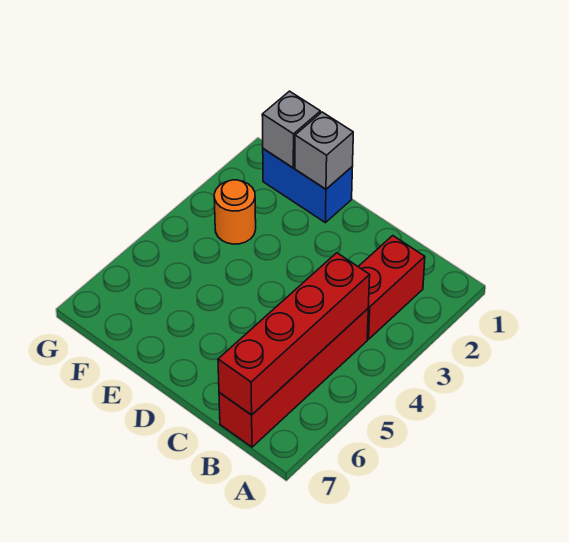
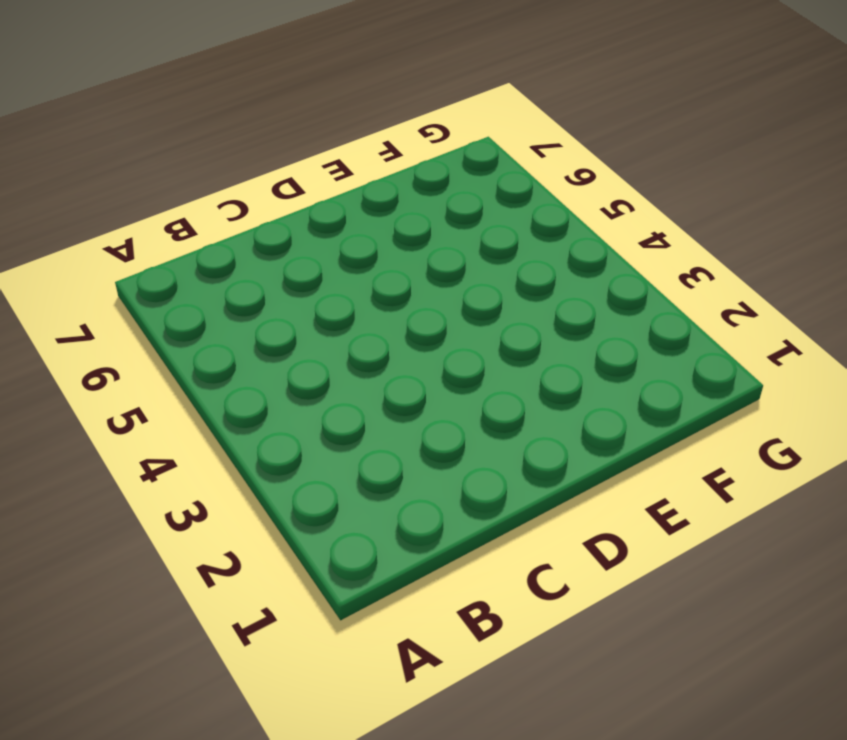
none -> red brick B2:B3 level 1
none -> red brick B4:B7 level 1

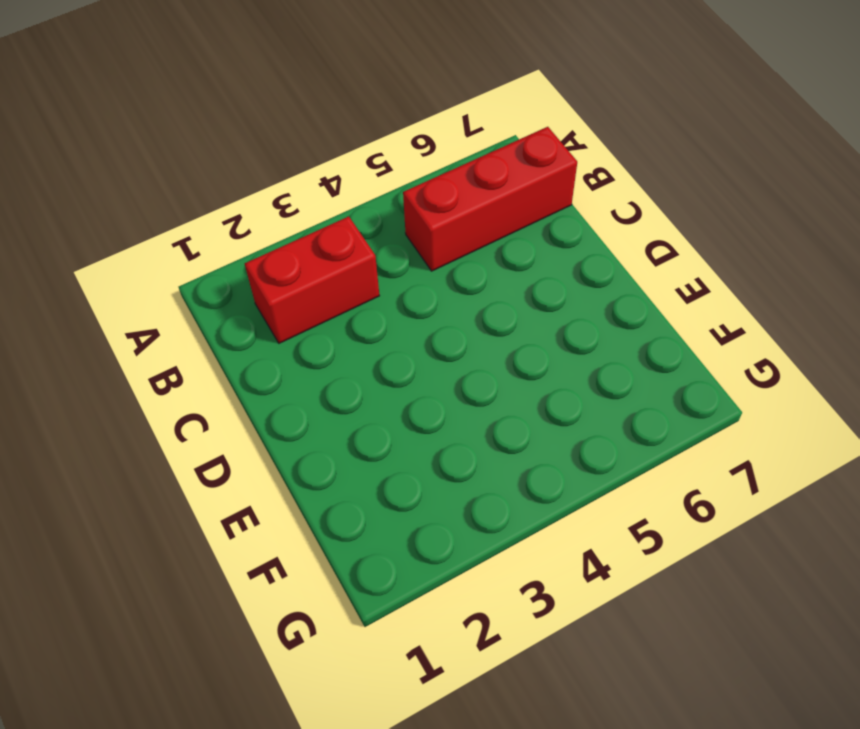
red brick B5:B7 level 1 -> red brick B4:B7 level 1
none -> blue brick E1:F1 level 1
none -> orange round brick F3 level 1

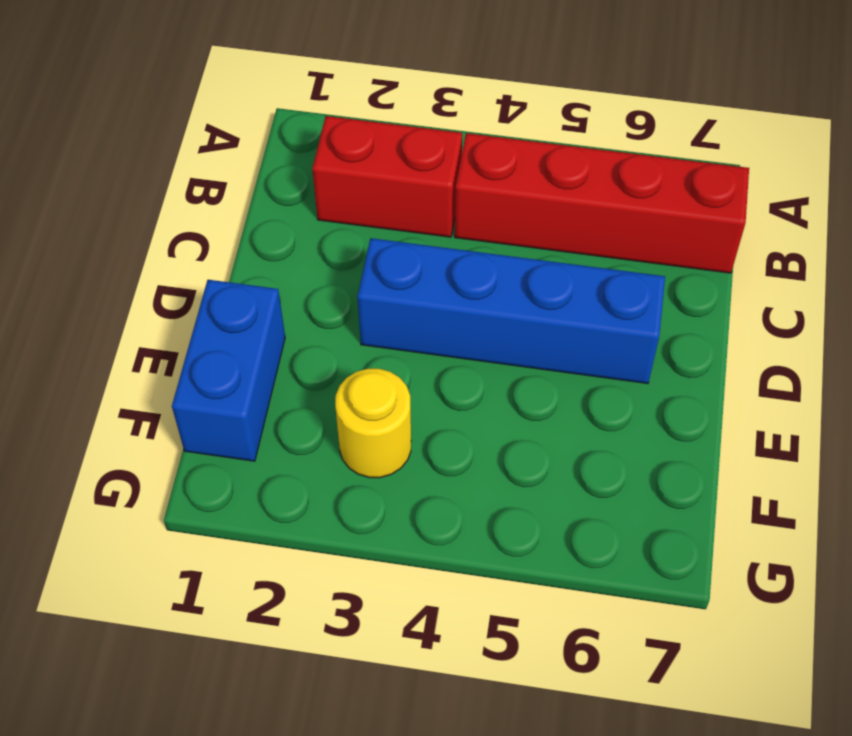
blue brick D3:D6 level 1 -> none
yellow round brick F3 level 1 -> orange round brick F3 level 1
none -> red brick B4:B7 level 2
none -> grey brick E1 level 2

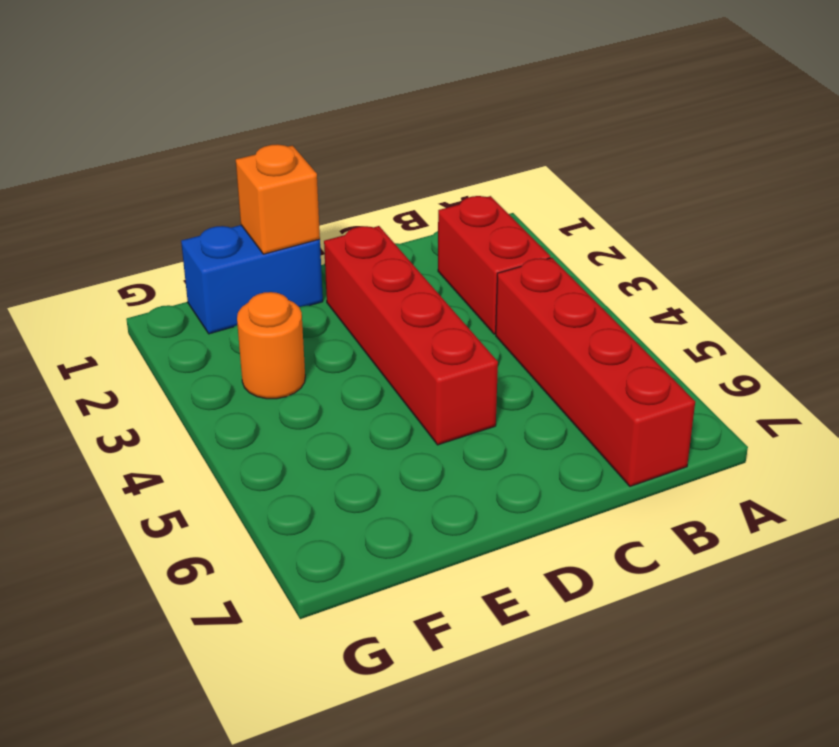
red brick D2:D5 level 1 -> red brick B4:B7 level 2
orange brick E1 level 2 -> grey brick E1 level 2
none -> grey brick F1 level 2

